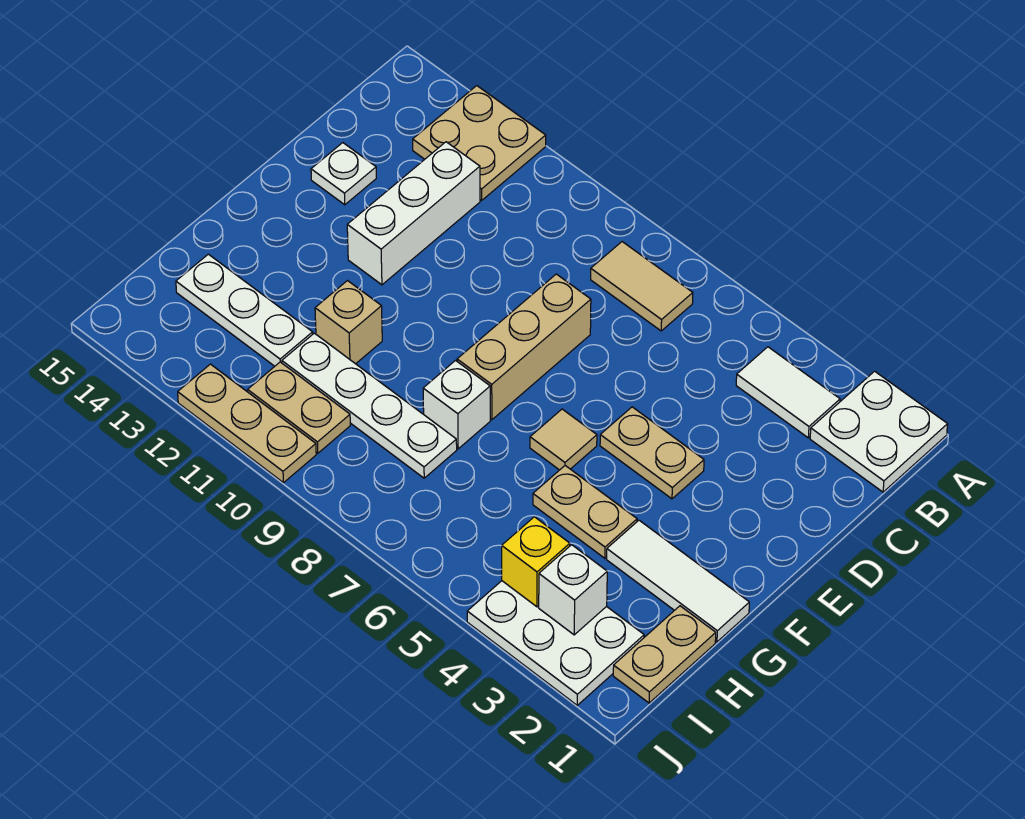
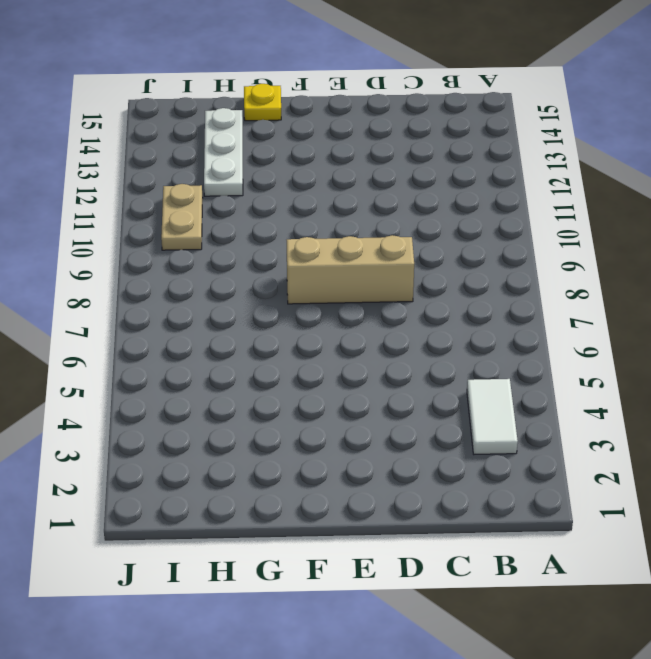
yellow plate G15 level 1 -> none
none -> white plate A1:B2 level 1
none -> tan plate A12:B13 level 1
none -> tan tile B7:B8 level 1

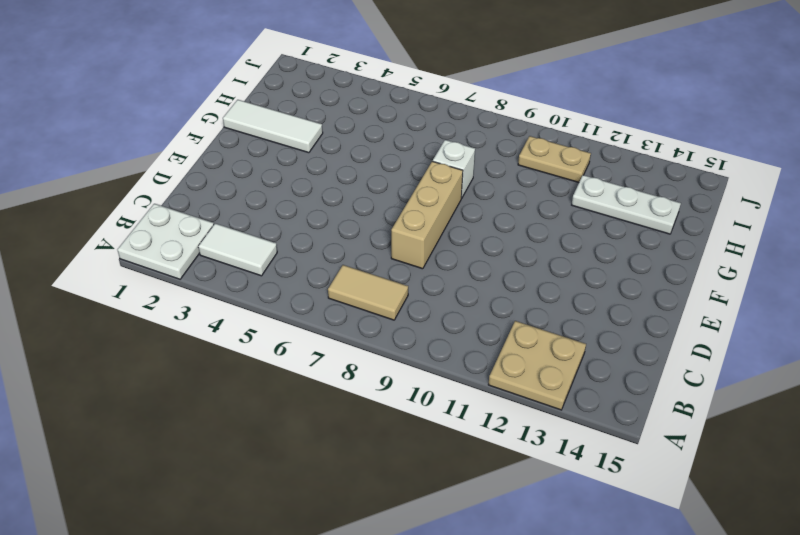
none -> white brick C12:E12 level 1
none -> white plate D14 level 1
none -> tan plate E4:E5 level 1

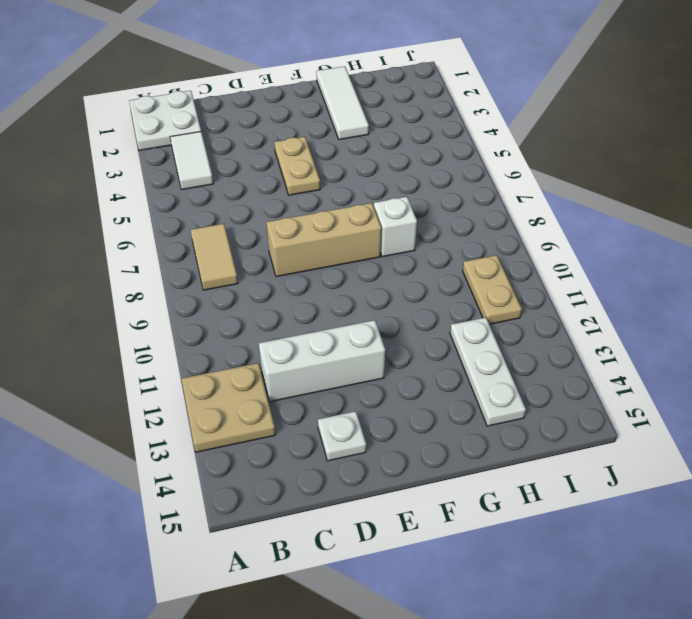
none -> tan tile F6 level 1
none -> tan plate G4:G5 level 1
none -> tan brick G11 level 1

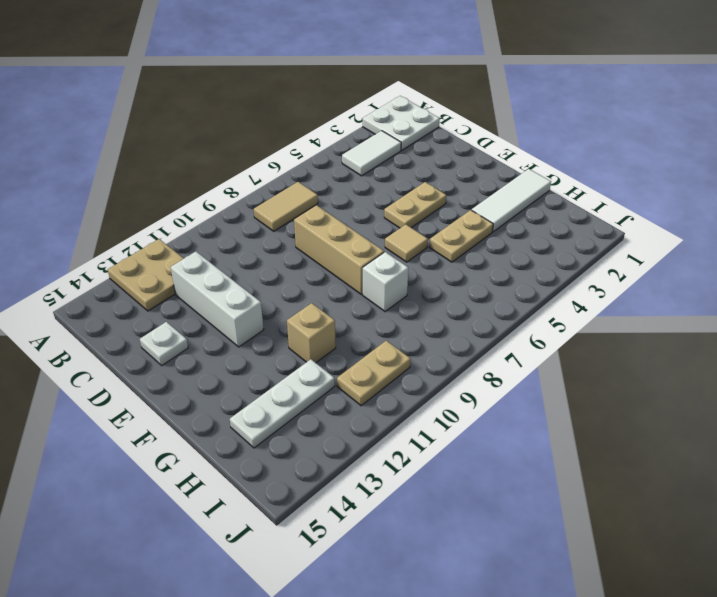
none -> tan plate H1:I1 level 1
none -> white plate H8:H11 level 1
none -> white plate I2:J4 level 1

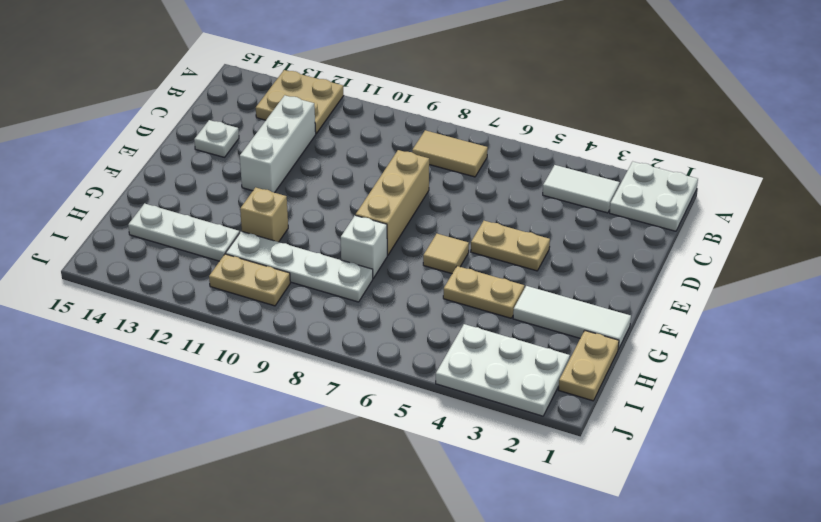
none -> tan plate J10:J12 level 1
none -> white brick I3 level 2
none -> yellow brick I4 level 2

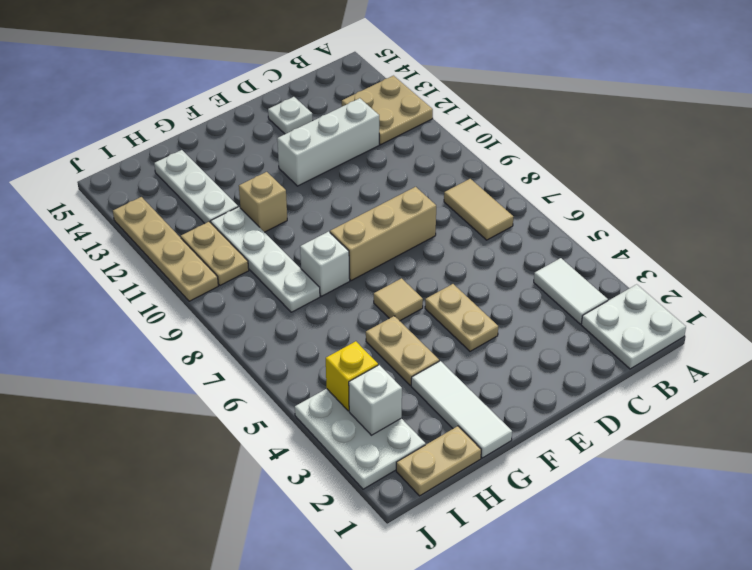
tan plate J10:J13 level 1 -> tan plate J10:J12 level 1

